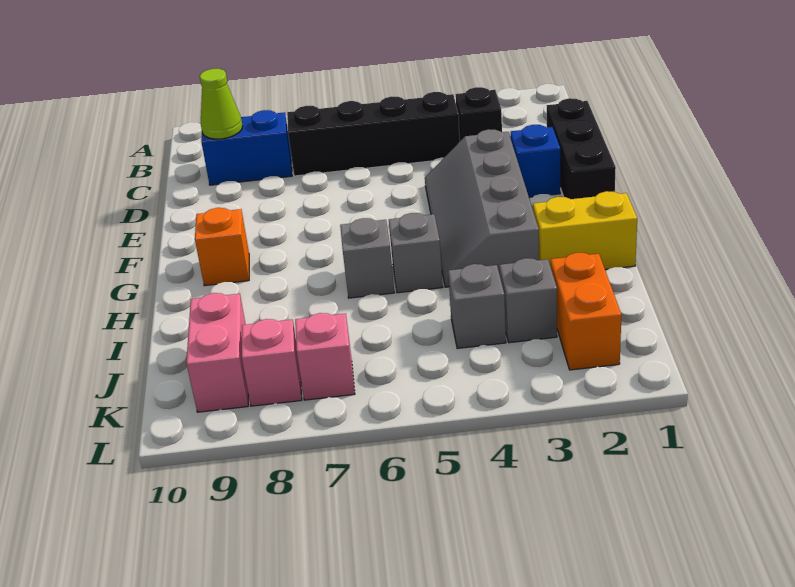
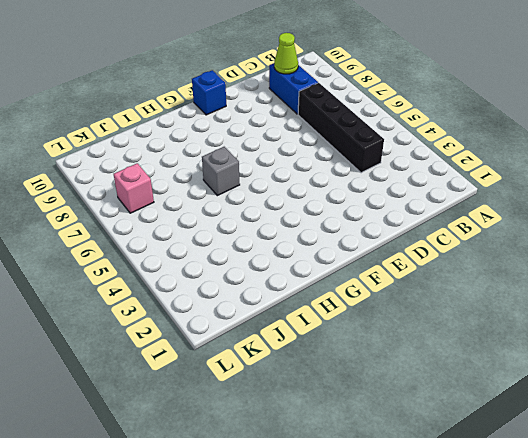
blue brick F10 level 1 -> blue brick E2 level 1
none -> black brick C3 level 1
none -> black brick D1:F1 level 1
none -> grey slope E3:H4 level 1 top 3

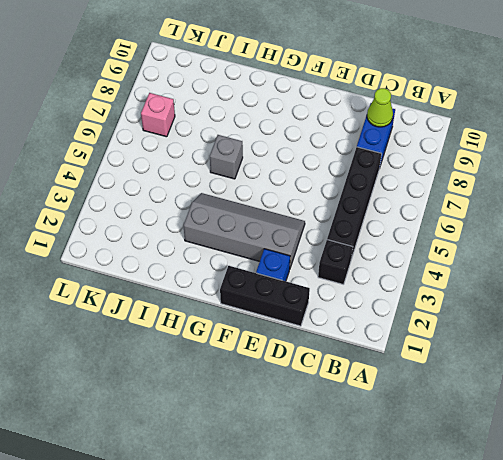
none -> orange brick G9 level 1
none -> yellow brick H1:H2 level 1
none -> grey brick H5 level 1

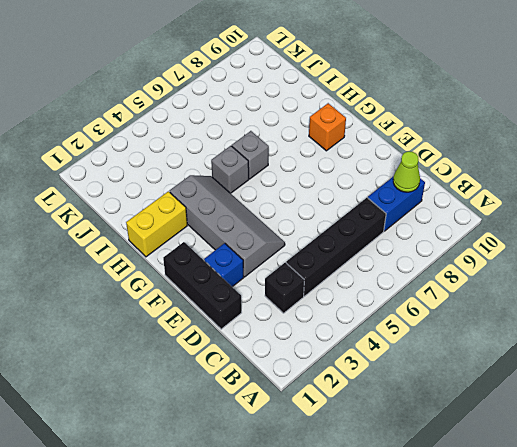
none -> orange brick J2:K2 level 1
none -> grey brick J3 level 1
none -> grey brick J4 level 1

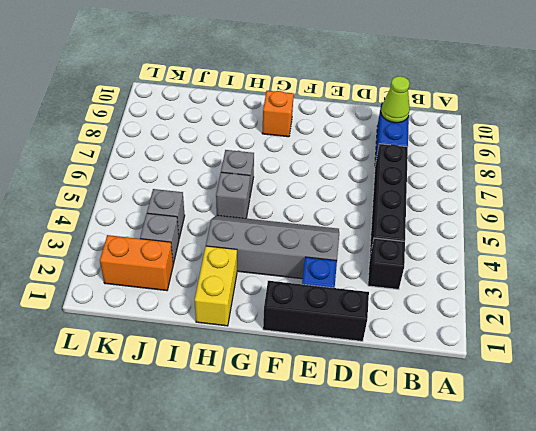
none -> pink brick J9:K9 level 1
none -> pink brick K7 level 1
none -> pink brick K8 level 1

